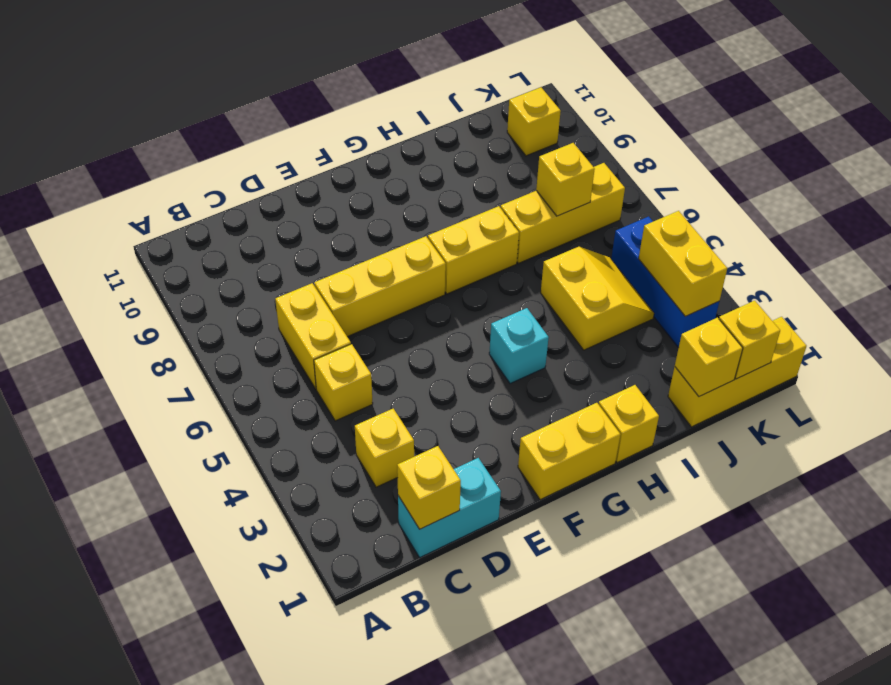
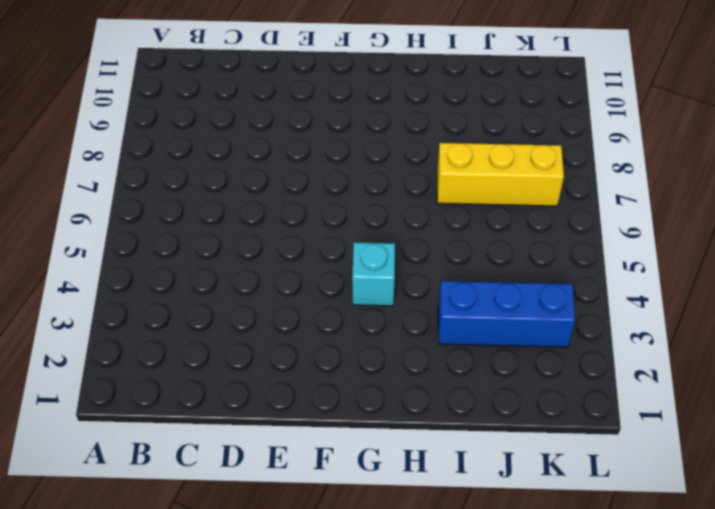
blue brick I3:K3 level 1 -> blue brick K3:K5 level 1
none -> cyan brick C1:D1 level 1
none -> yellow brick C3 level 1
none -> yellow brick C5 level 1

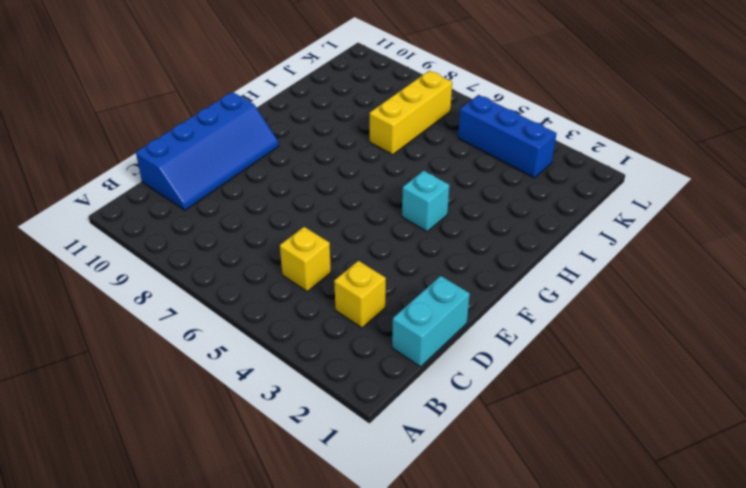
blue slope C10:F11 level 1 top 11 -> none
none -> yellow brick C6:C7 level 1
none -> yellow brick D7:F7 level 1
none -> yellow brick F1:G1 level 1

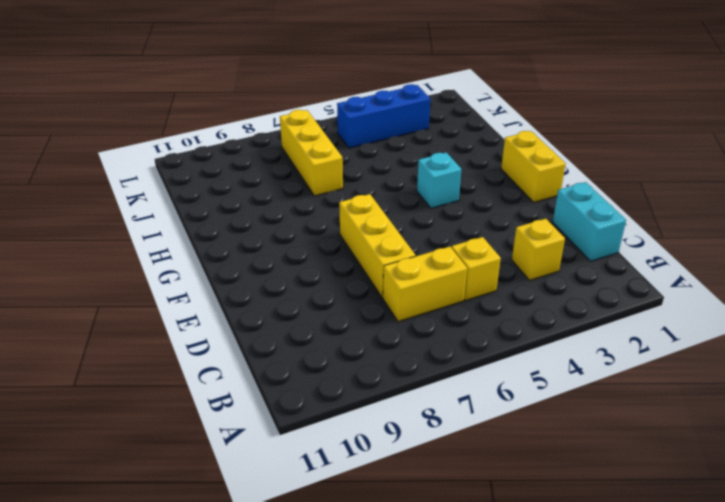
none -> yellow brick G7:H7 level 1
none -> yellow brick H1 level 1
none -> yellow slope I4:J5 level 1 top I

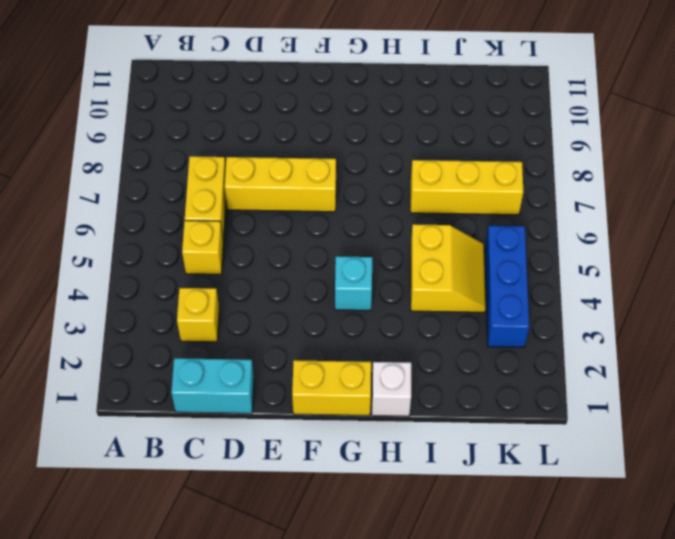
white brick H1 level 1 -> yellow brick H1 level 1
none -> yellow brick G7:H7 level 1
none -> yellow brick J1:L1 level 1
none -> yellow brick K10 level 1

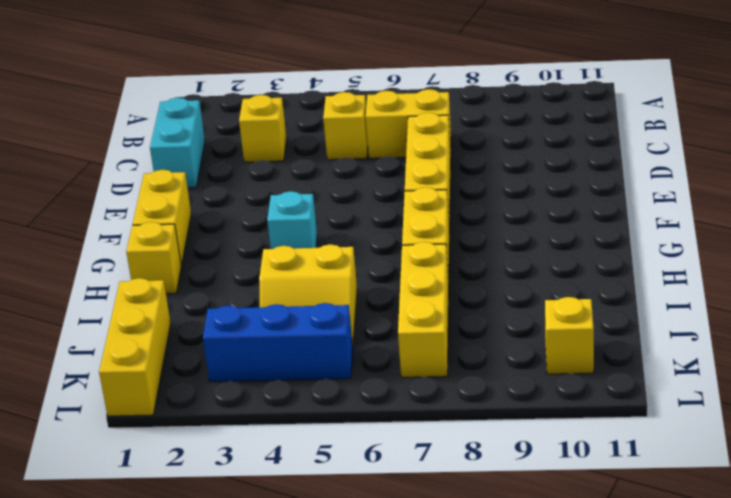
none -> yellow brick C1 level 2
none -> yellow brick J1 level 2
none -> yellow brick J7 level 2

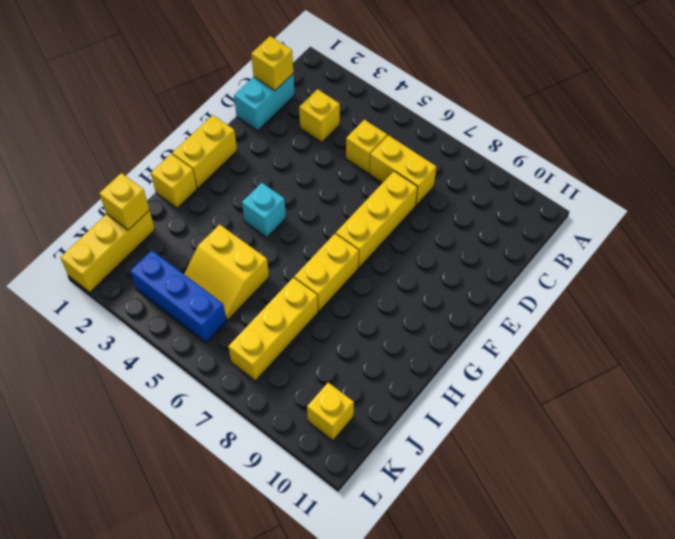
none -> yellow brick J7 level 2
none -> yellow brick K1 level 2
none -> yellow brick K3:K4 level 2

